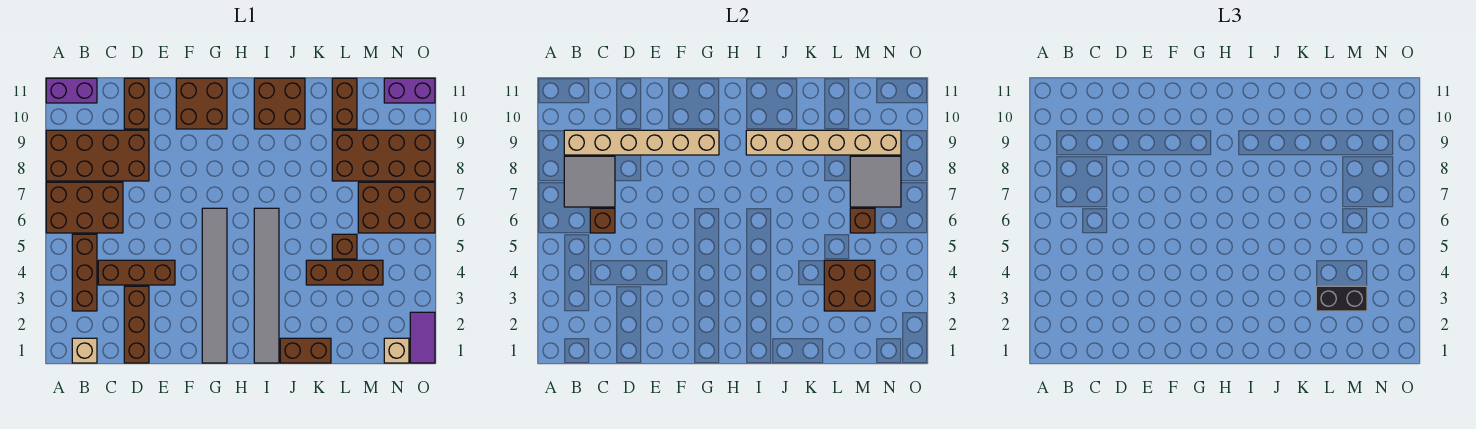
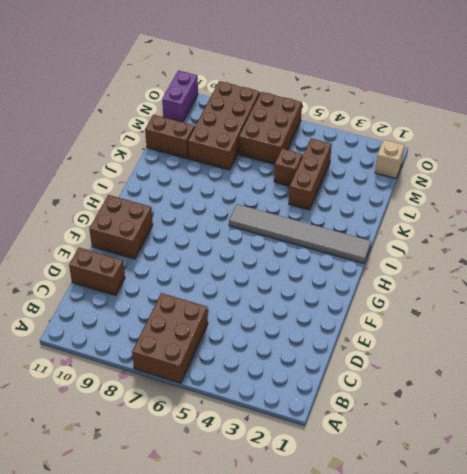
none -> brown brick A8:D9 level 1
none -> purple brick A11:B11 level 1
none -> tan brick B1 level 1

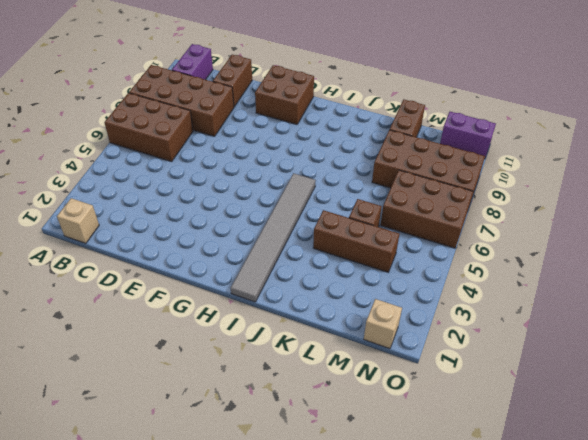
purple brick B10:B11 level 1 -> purple brick A11:B11 level 1
none -> brown brick B3:B5 level 1
none -> brown brick C4:E4 level 1
none -> brown brick D1:D3 level 1

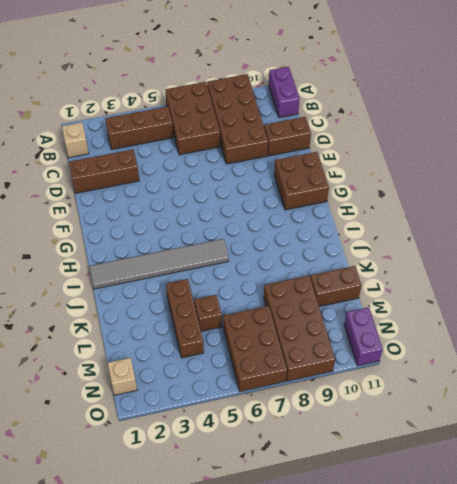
none -> brown brick C4:E4 level 1
none -> grey tile G1:G6 level 1
none -> brown brick I10:J11 level 1

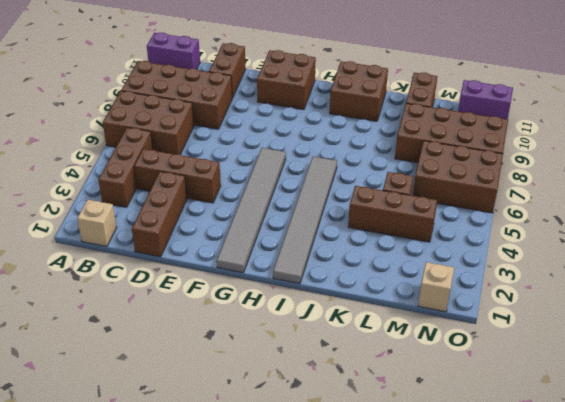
none -> brown brick J1:K1 level 1
none -> purple tile O1:O2 level 1
none -> grey tile B7:C8 level 2

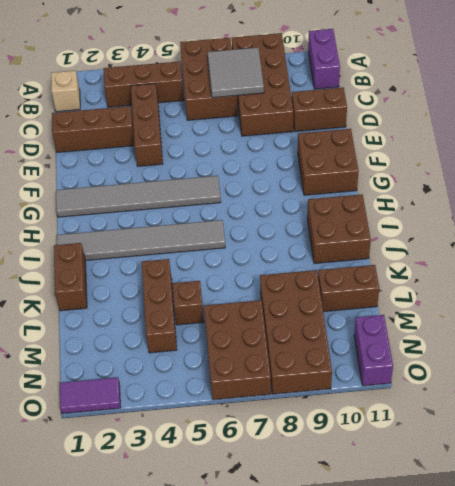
none -> tan brick N1 level 1
none -> tan brick B9:G9 level 2
none -> brown brick C6 level 2

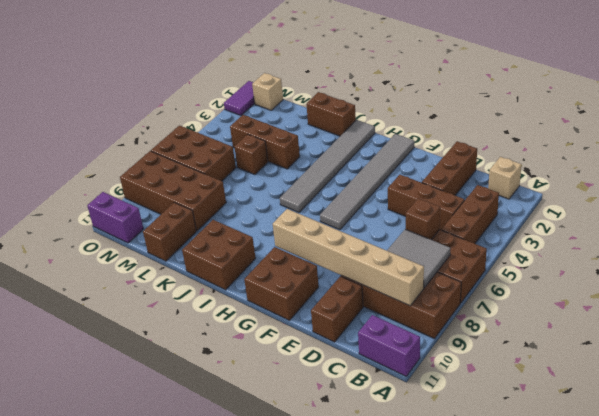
none -> tan brick I9:N9 level 2
none -> brown brick L3:M4 level 2
none -> brown brick M6 level 2

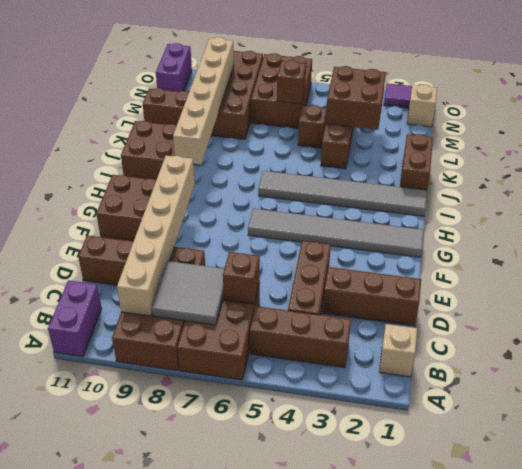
none -> grey tile M7:N8 level 2
none -> black brick L3:M3 level 3

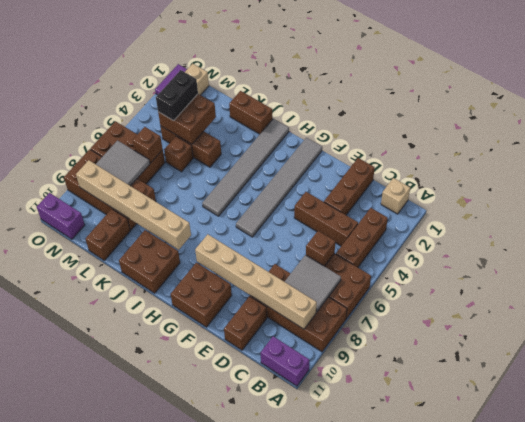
black brick M3:M4 level 3 -> black brick L3:M3 level 3

